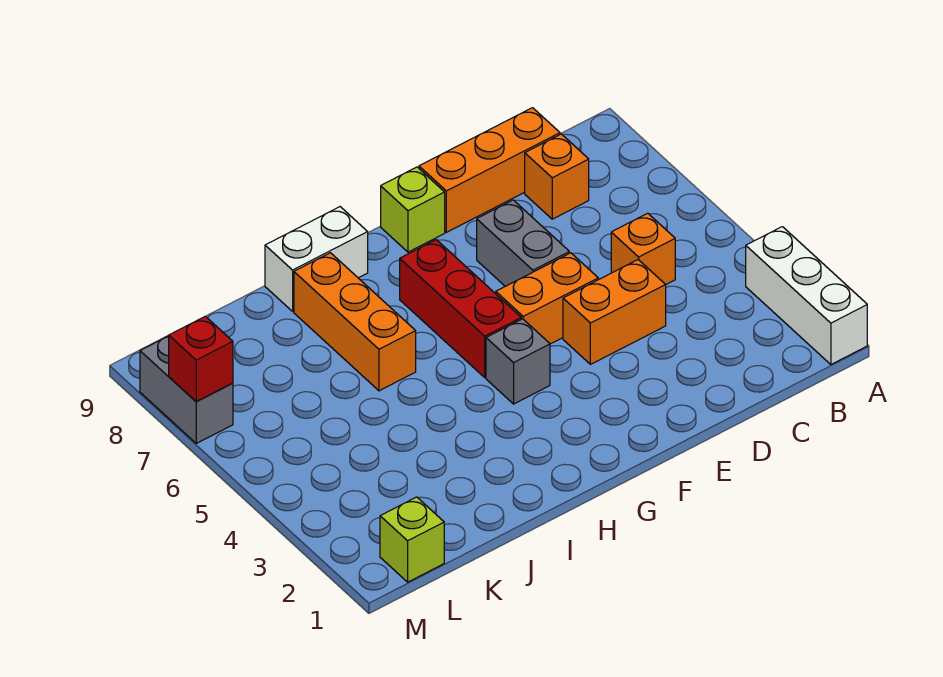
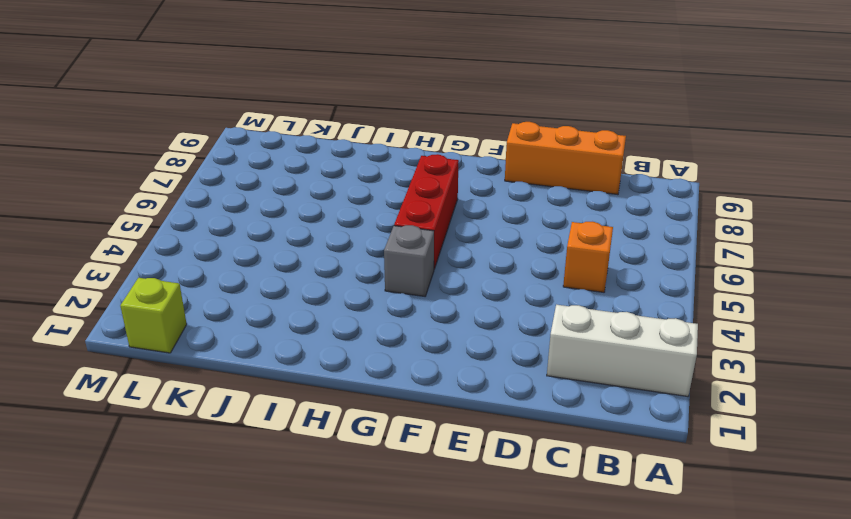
white brick A2:C2 level 1 -> white brick A1:A3 level 1
none -> orange brick C8 level 1
none -> orange brick D4:E4 level 1
none -> orange brick E5:F5 level 1

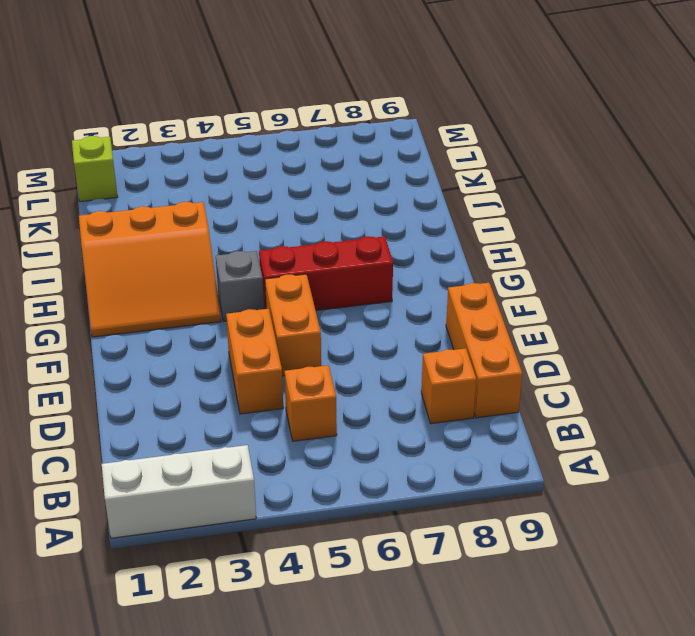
orange slope G1:I3 level 1 top I -> none
none -> grey brick E6:E7 level 1
none -> lime brick F9 level 1
none -> white brick H9:I9 level 1

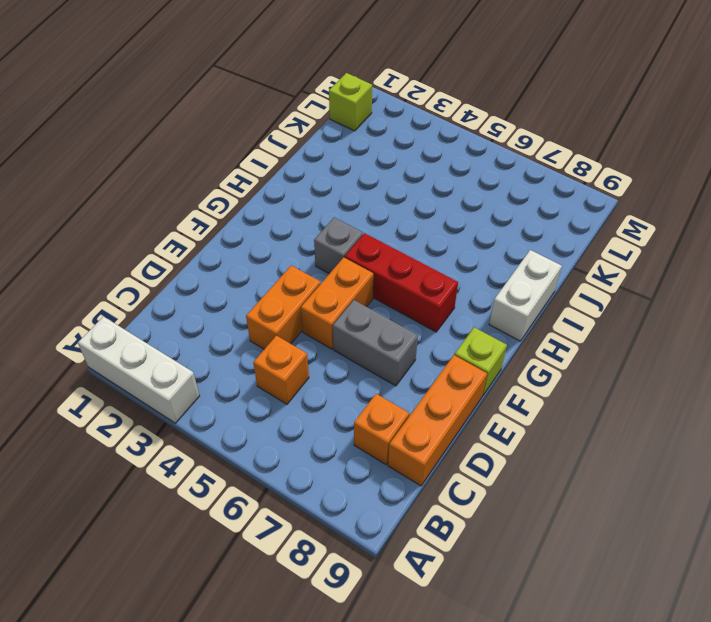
none -> orange brick I6:I8 level 1
none -> grey brick M7:M8 level 1
none -> red brick M7 level 2

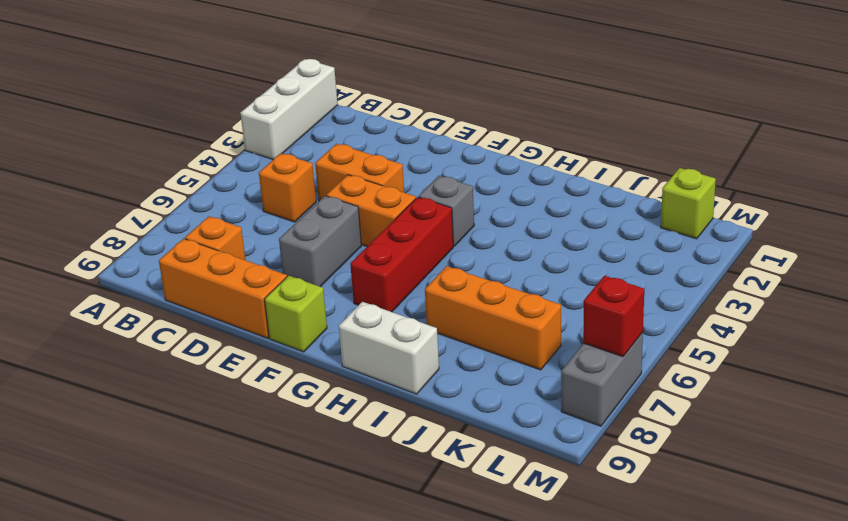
orange brick I7:K7 level 1 -> orange brick I6:I8 level 1

